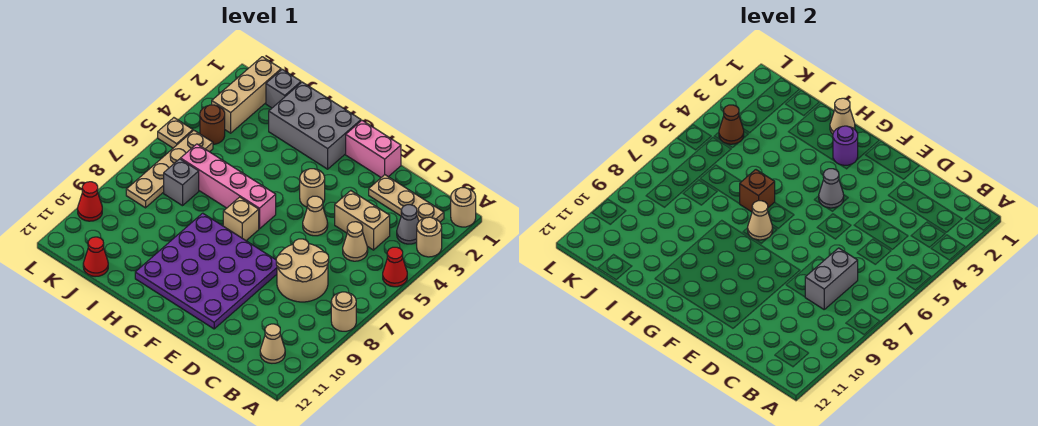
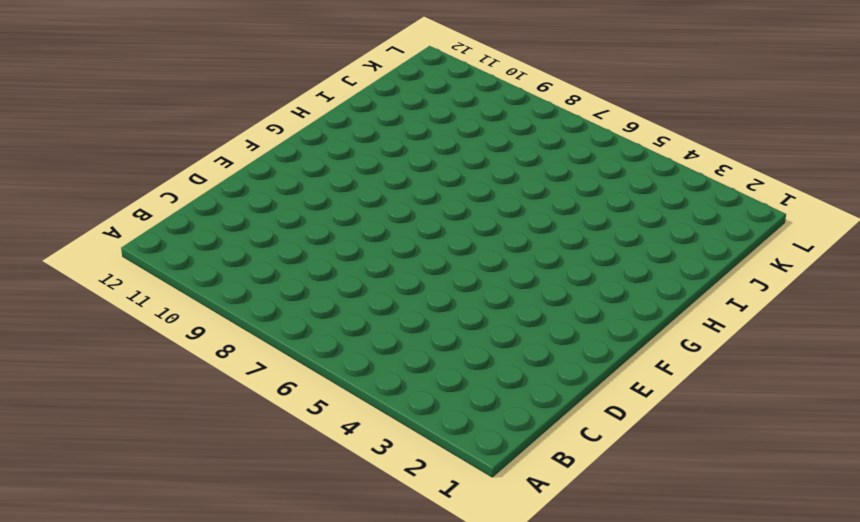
none -> tan round brick A1 level 1
none -> tan round brick A3 level 1
none -> red cone A5 level 1
none -> tan round brick A8 level 1

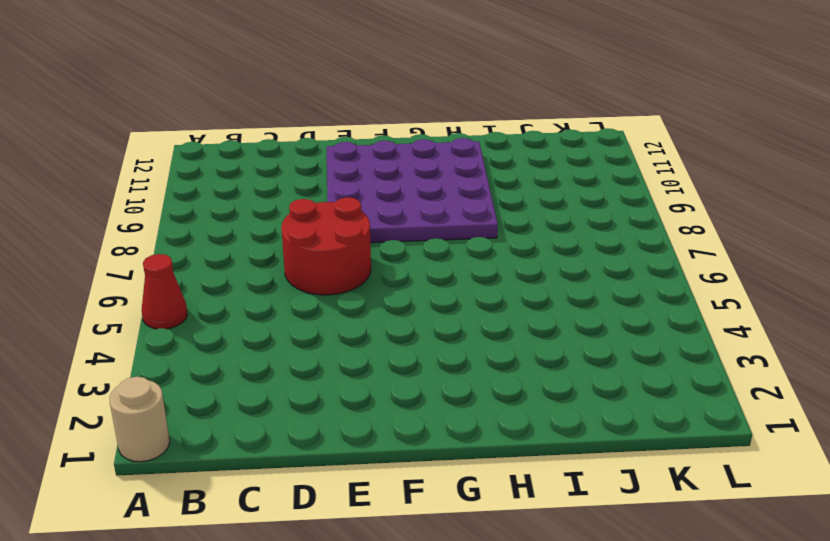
red round brick D6:E7 level 1 -> tan round brick C7:D8 level 1
none -> tan round brick A3 level 1
none -> tan round brick A8 level 1
none -> tan plate B2:D2 level 1
none -> grey cone B3 level 1

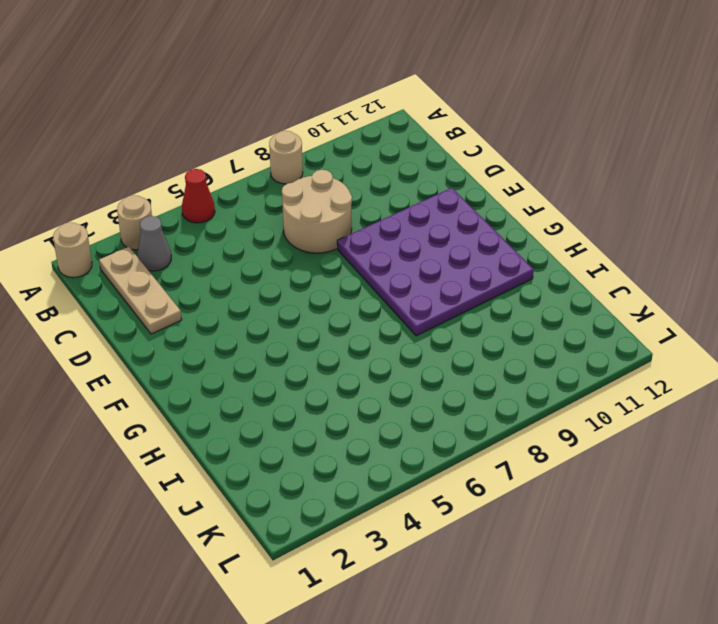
none -> tan cone B11 level 1
none -> tan brick C4:D4 level 1
none -> tan cone C5 level 1
none -> pink brick E1:F1 level 1

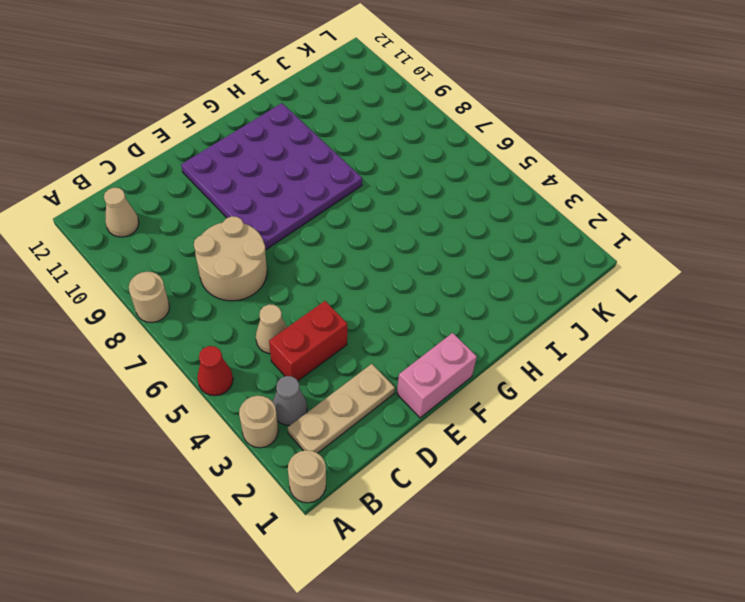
red brick C4:D4 level 1 -> tan brick C4:D4 level 1
none -> tan cone E5 level 1
none -> tan round brick F4 level 1
none -> grey brick G1:I2 level 1
none -> pink brick G6:J6 level 1

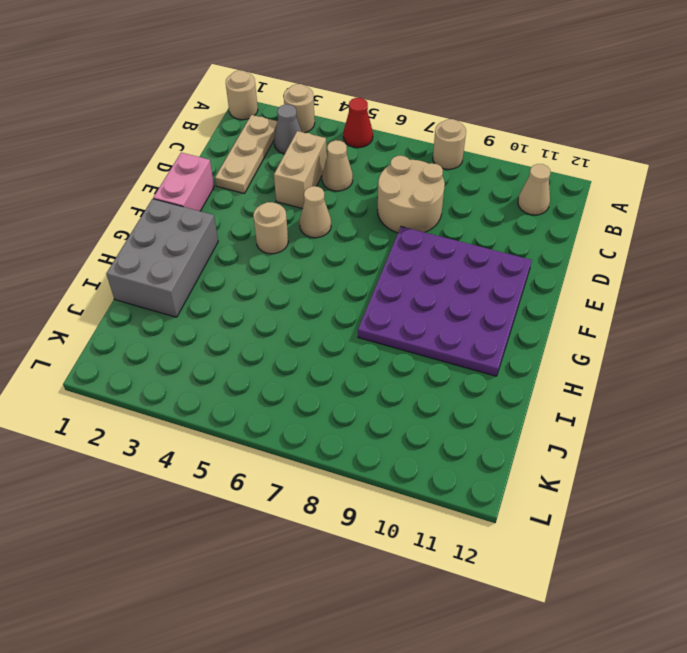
none -> pink brick G6:J6 level 1
none -> tan brick G7 level 1
none -> grey brick J1 level 1
none -> grey brick J7 level 1

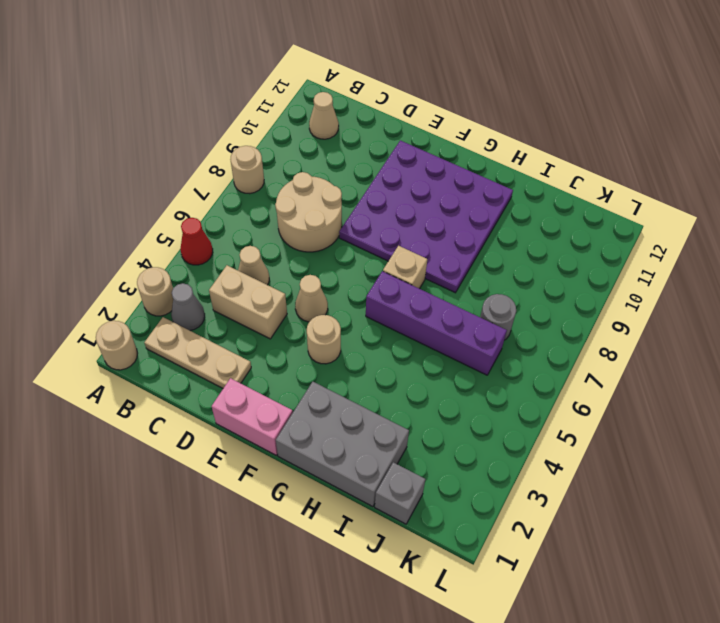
purple brick G6:J6 level 1 -> pink brick G6:J6 level 1
grey round brick J7 level 1 -> grey brick J7 level 1
none -> red cone J12 level 1
none -> tan brick K1:K3 level 1
none -> brown round brick K4 level 1
none -> tan plate K5:K8 level 1

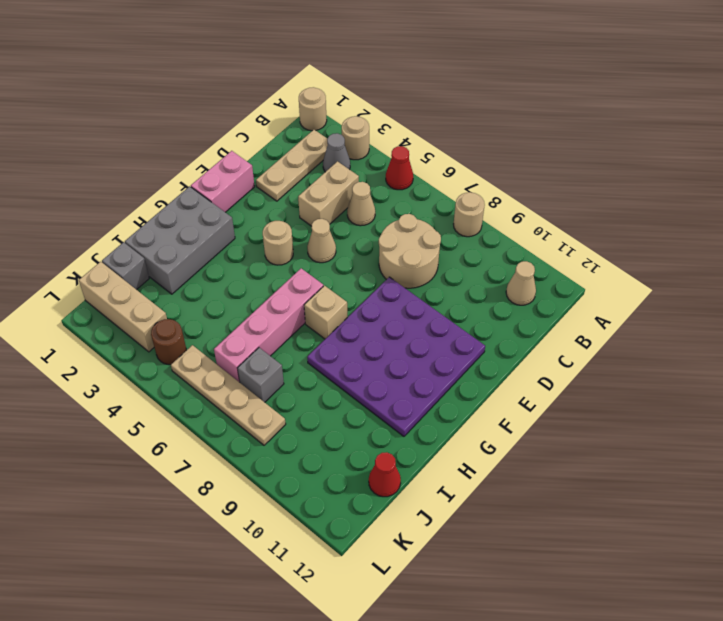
none -> tan plate L5 level 1
none -> red cone L10 level 1
none -> grey brick C7:C8 level 2
none -> grey cone F4 level 2

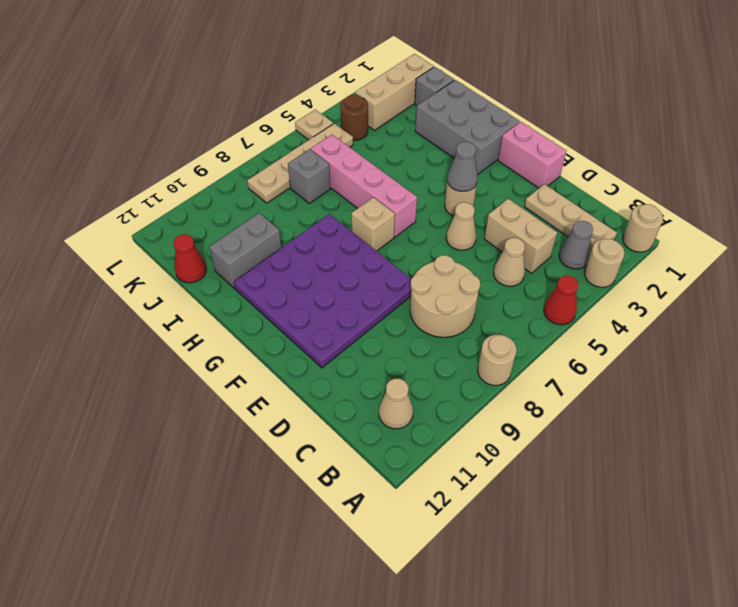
grey brick I10:I11 level 1 -> grey brick C7:C8 level 2
none -> red cone L10 level 1
none -> purple round brick G2 level 2
none -> tan cone G7 level 2
none -> tan cone H1 level 2

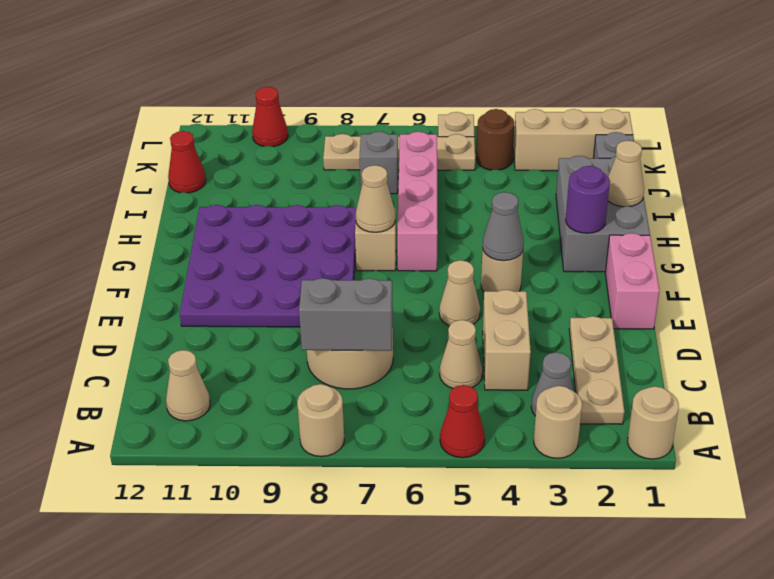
none -> brown brick H6 level 2
none -> brown cone K4 level 2

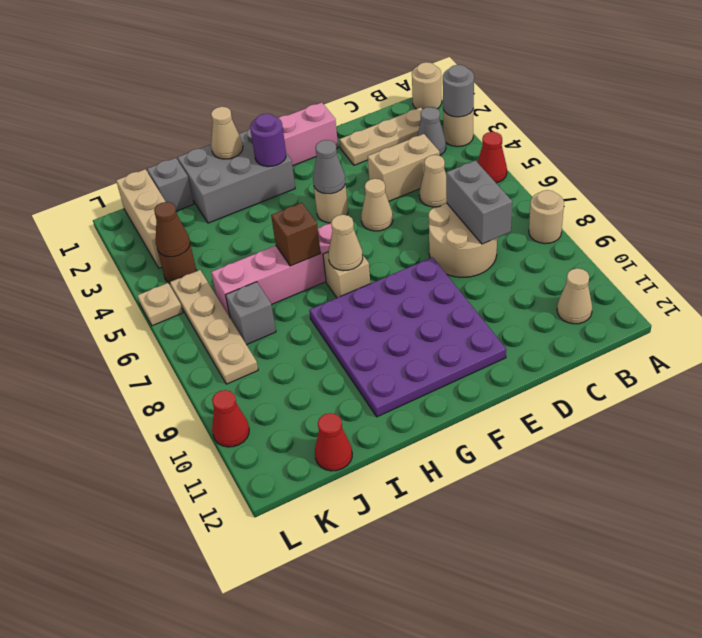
grey round brick A3 level 2 -> none

